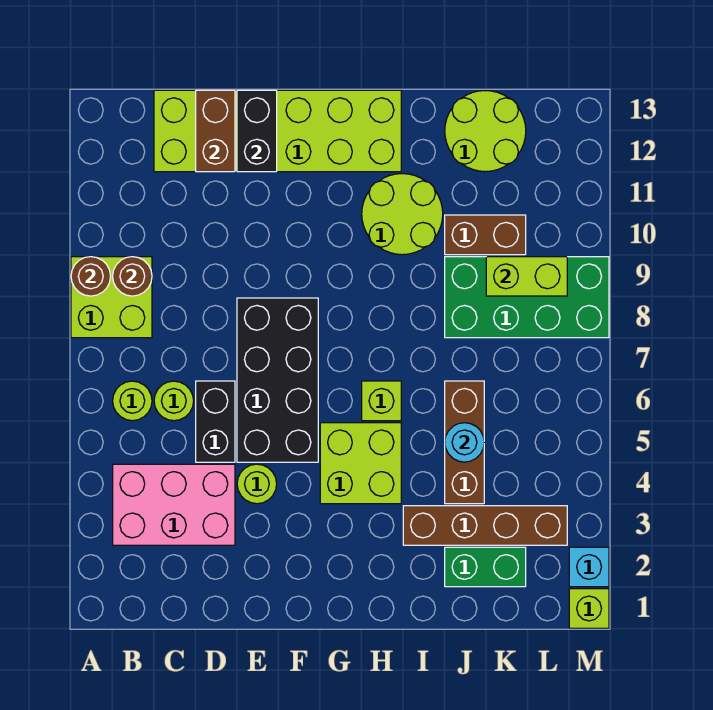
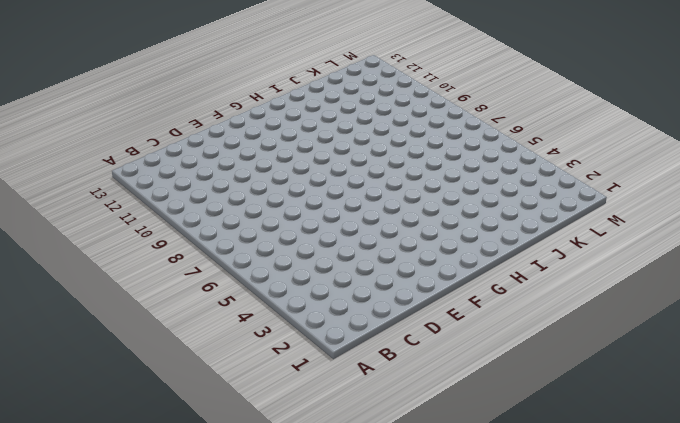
none -> lime brick A8:B9 level 1
none -> pink brick B3:D4 level 1
none -> lime round brick B6 level 1

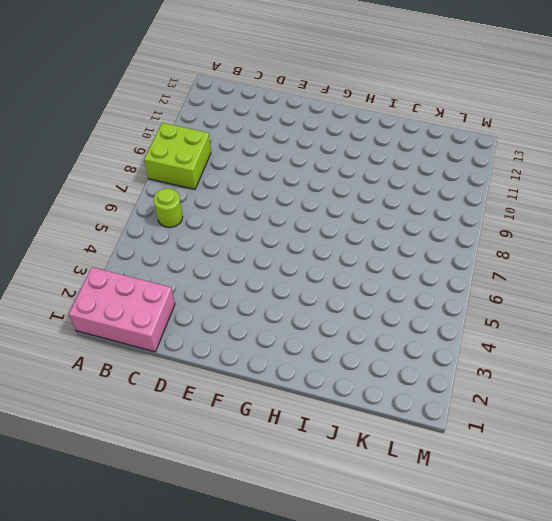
pink brick A1:C2 level 1 -> pink brick B3:D4 level 1
none -> lime round brick C6 level 1
none -> lime brick C12:H13 level 1
none -> black brick D5:D6 level 1

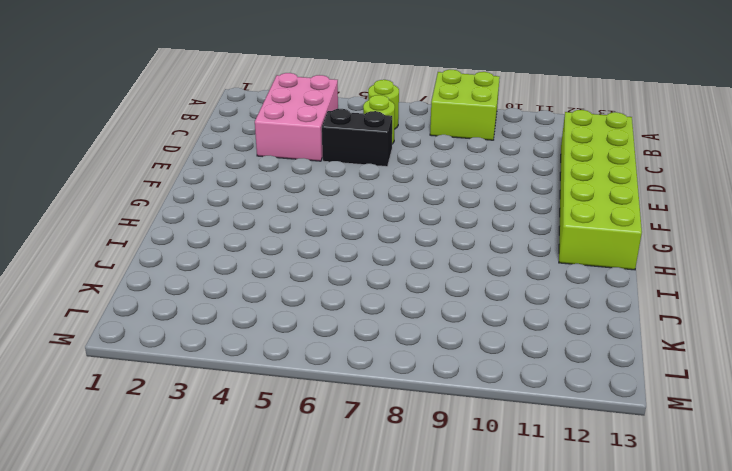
none -> lime round brick E4 level 1
none -> black brick E5:F8 level 1
none -> lime brick G4:H5 level 1

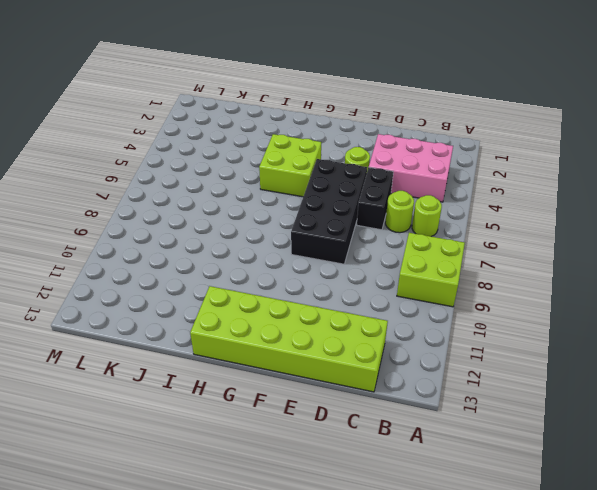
none -> lime brick H6 level 1
none -> lime round brick H10:I11 level 1
none -> brown brick I3:L3 level 1

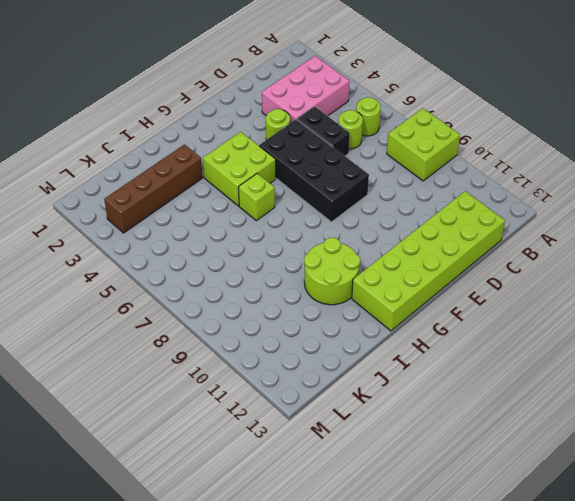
none -> green brick J2:K2 level 1
none -> brown brick J4:J6 level 1
none -> green brick J8:M9 level 1

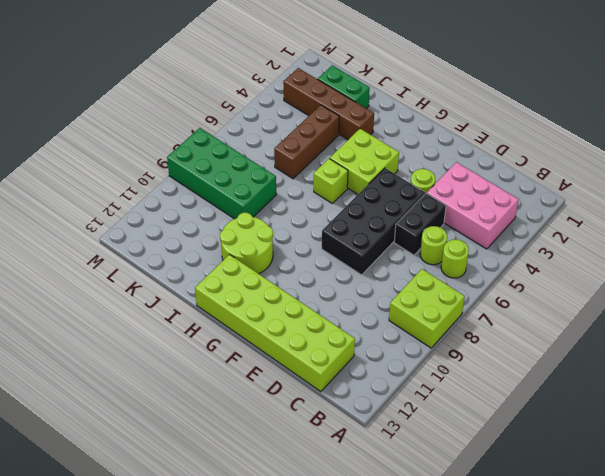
none -> brown brick J10:K10 level 1
none -> lime round brick J12:K13 level 1
none -> lime brick M1 level 1

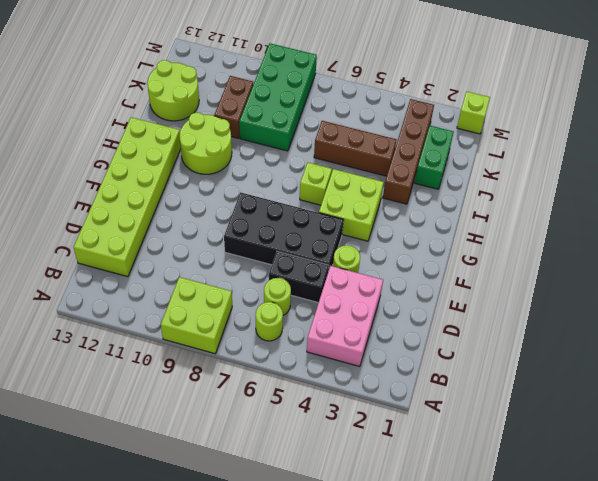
none -> cyan brick M2 level 1
none -> brown round brick A9 level 2
none -> brown round brick B9 level 2

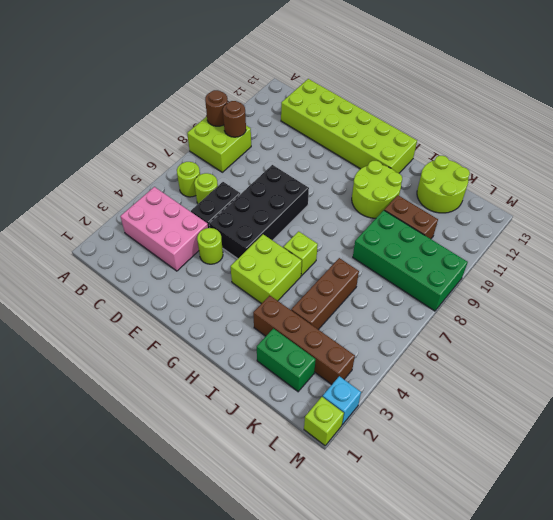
none -> brown brick D12:D13 level 2
none -> black brick E12:E13 level 2
none -> cyan round brick J5 level 2

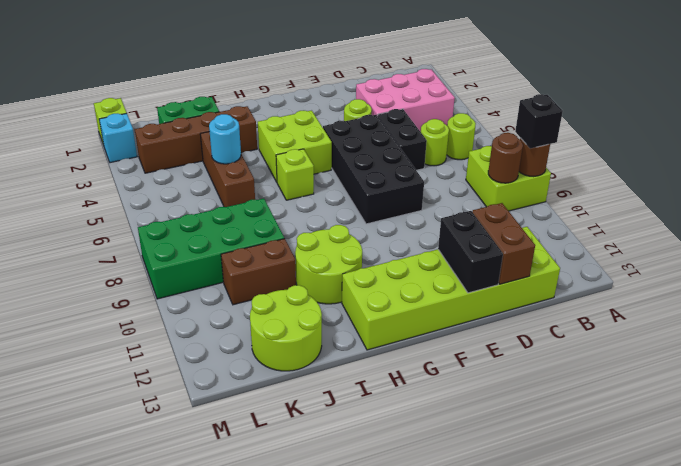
black brick A9 level 3 -> none
none -> lime brick K9:L9 level 2

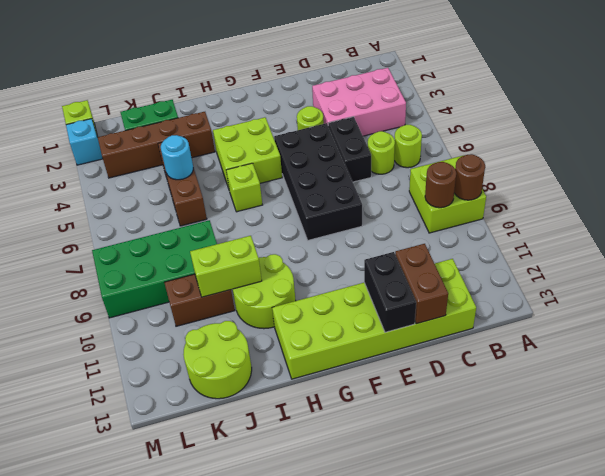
lime brick I10:J10 level 2 -> lime brick K9:L9 level 2

